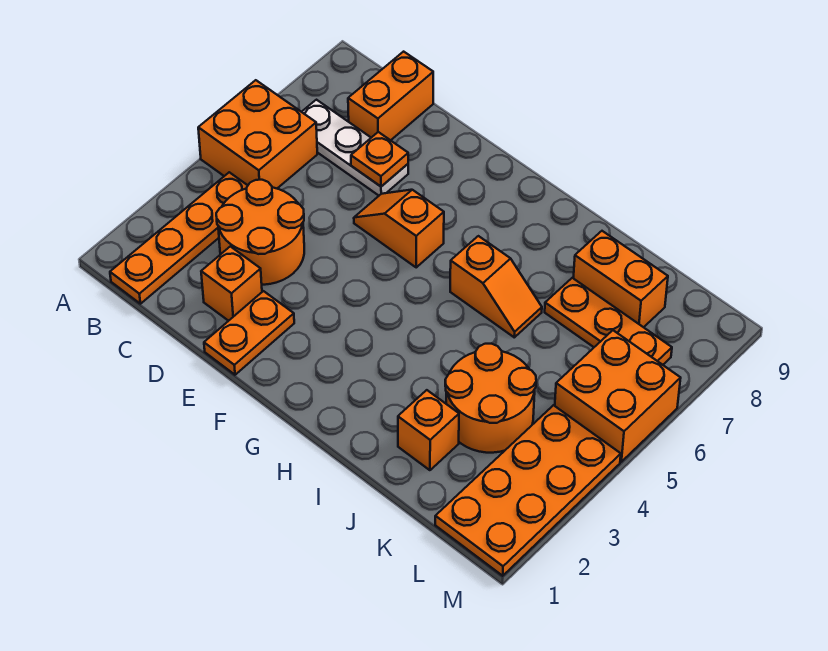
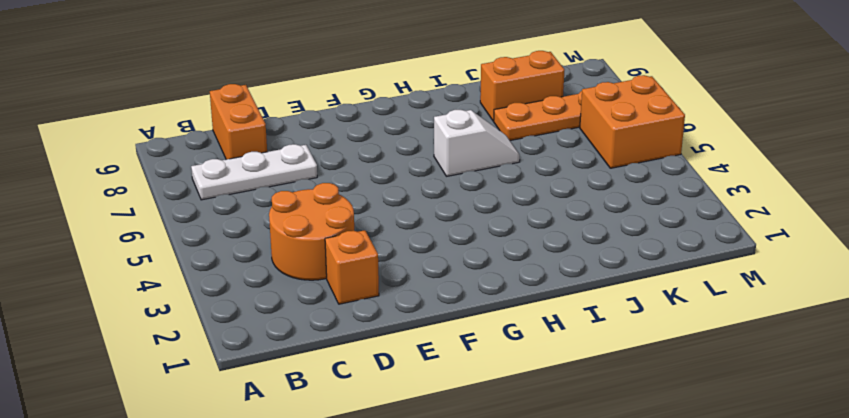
white slope H6:I6 level 1 top H -> orange slope H6:I6 level 1 top H
none -> orange brick A5:B6 level 1
none -> orange plate B1:B4 level 1
none -> orange plate E1:E2 level 1

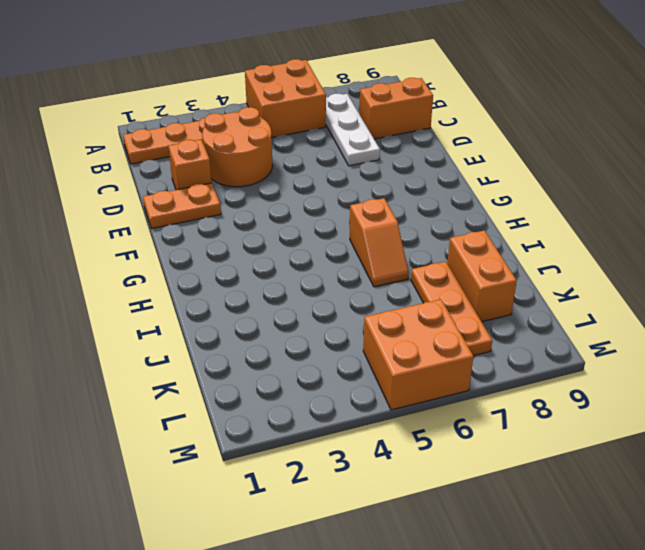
none -> orange slope E6:F6 level 1 top F
none -> orange brick J2 level 1
none -> orange round brick J3:K4 level 1

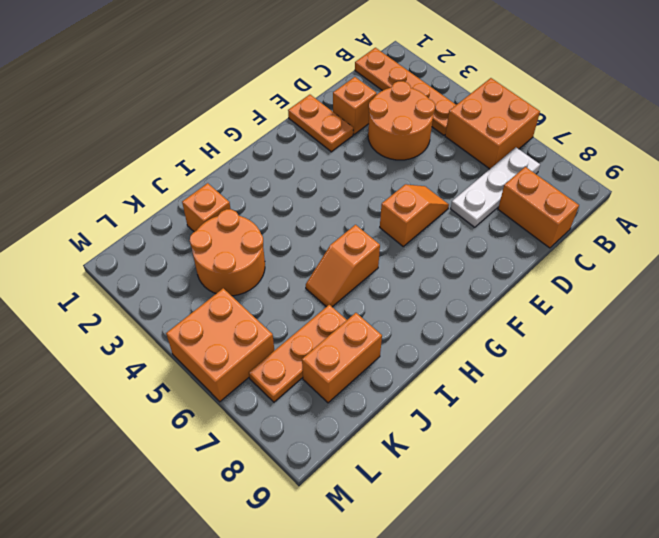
none -> orange plate L1:M4 level 1
none -> orange plate D7 level 2

